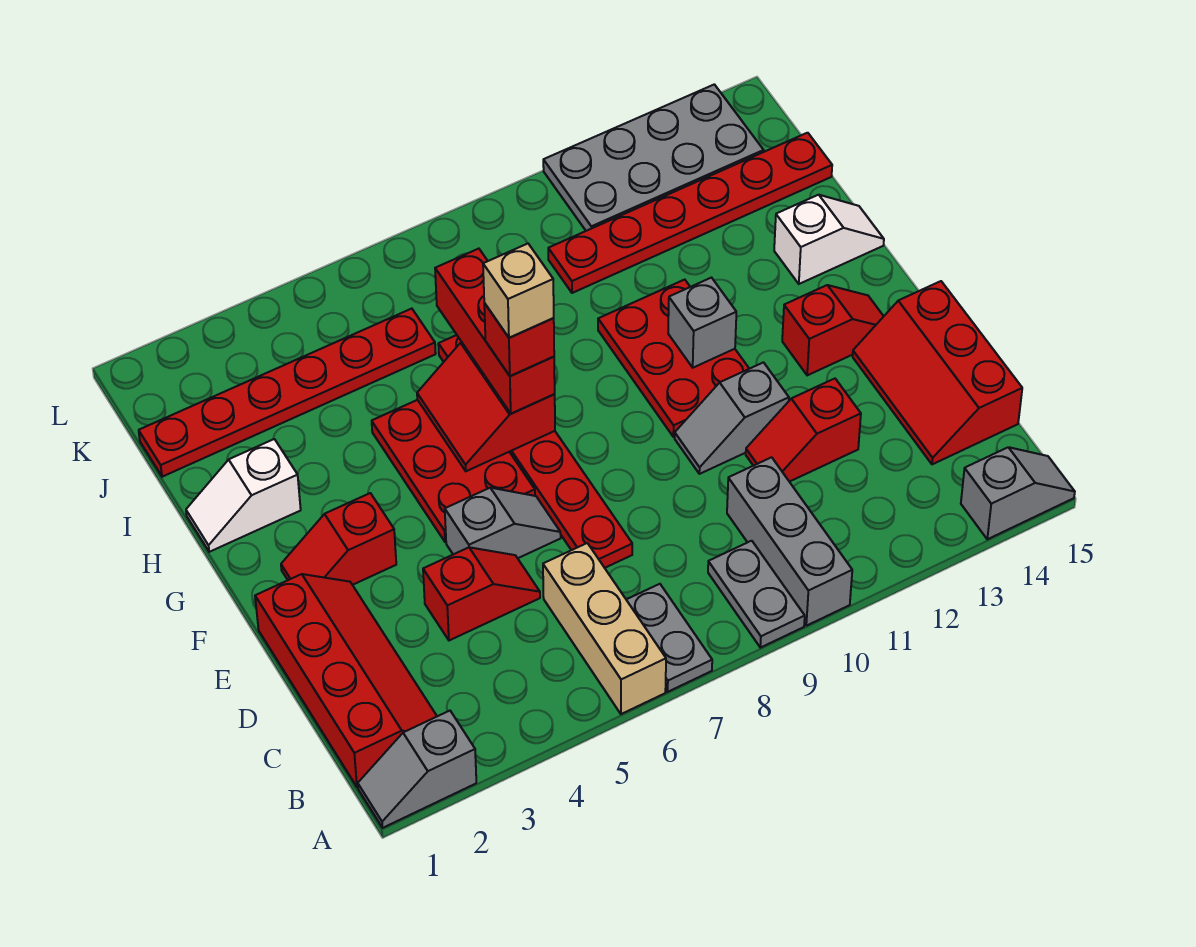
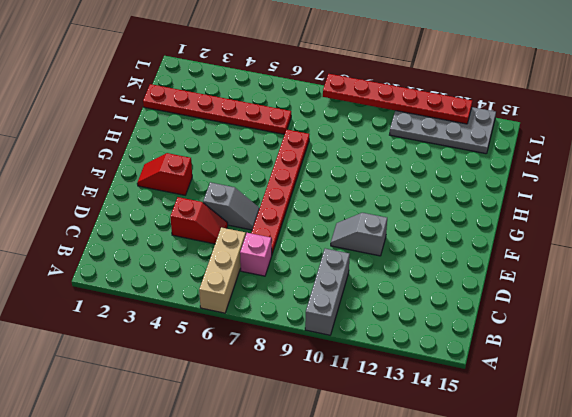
pink brick C7 level 1 -> none
red plate L8:L13 level 2 -> red plate J10:J15 level 1
none -> grey slope A1:A2 level 1 top 2
none -> grey plate A7:B7 level 1
none -> grey plate A9:B9 level 1

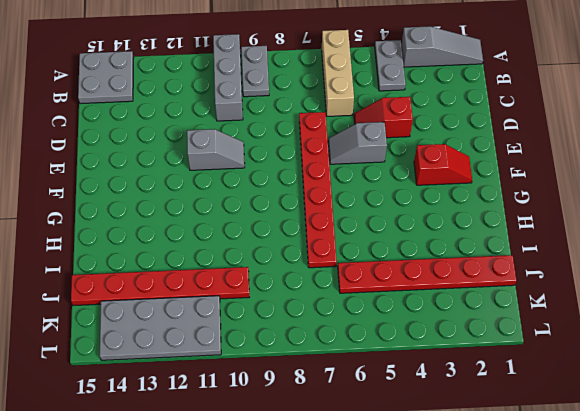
grey slope A1:A3 level 1 top 3 -> grey slope A1:A2 level 1 top 2
grey plate A4:B4 level 1 -> grey plate A7:B7 level 1
grey plate A14:B15 level 1 -> grey slope A14:A15 level 1 top 14
none -> red slope B1:E2 level 1 top 1
none -> red slope C14:E15 level 1 top 15
none -> red slope D11:D12 level 1 top 12

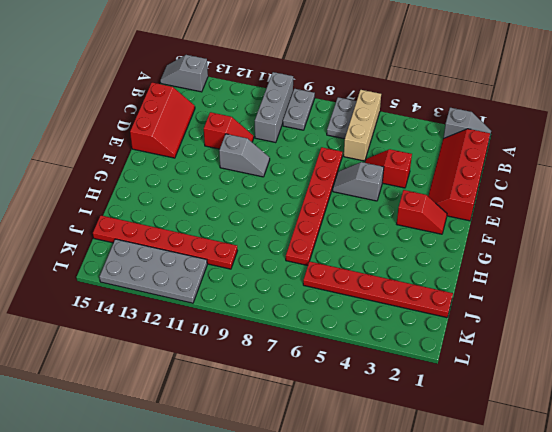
none -> red plate F5:H6 level 1
none -> red plate F10:H11 level 1
none -> red slope F13:F14 level 1 top 13

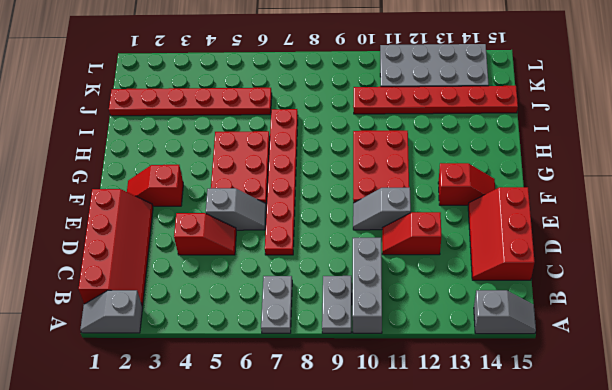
none -> tan brick A6:C6 level 1
none -> white slope H1:H2 level 1 top 2
none -> white slope H14:H15 level 1 top 14

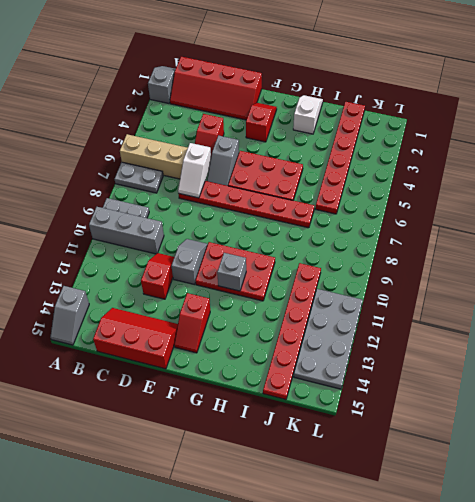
white slope D6:D7 level 2 top 6 -> white slope H14:H15 level 1 top 14
none -> red slope G6:H7 level 2 top 7
none -> red brick G7:I7 level 3
none -> red brick G7 level 4

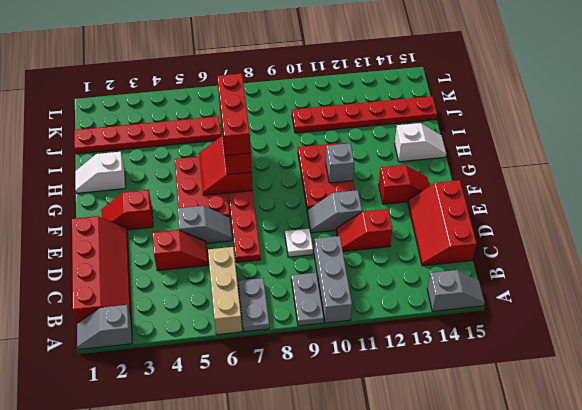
white plate D9 level 1 -> none
red brick G7:I7 level 4 -> red brick G7 level 4
none -> grey plate K11:L14 level 1
none -> tan brick G7 level 5

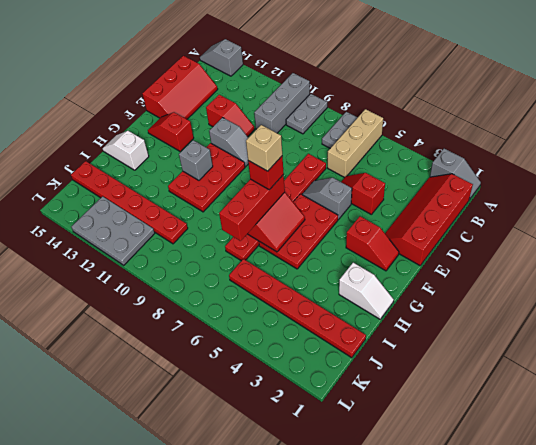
grey plate K11:L13 level 1 -> grey plate K11:L14 level 1

